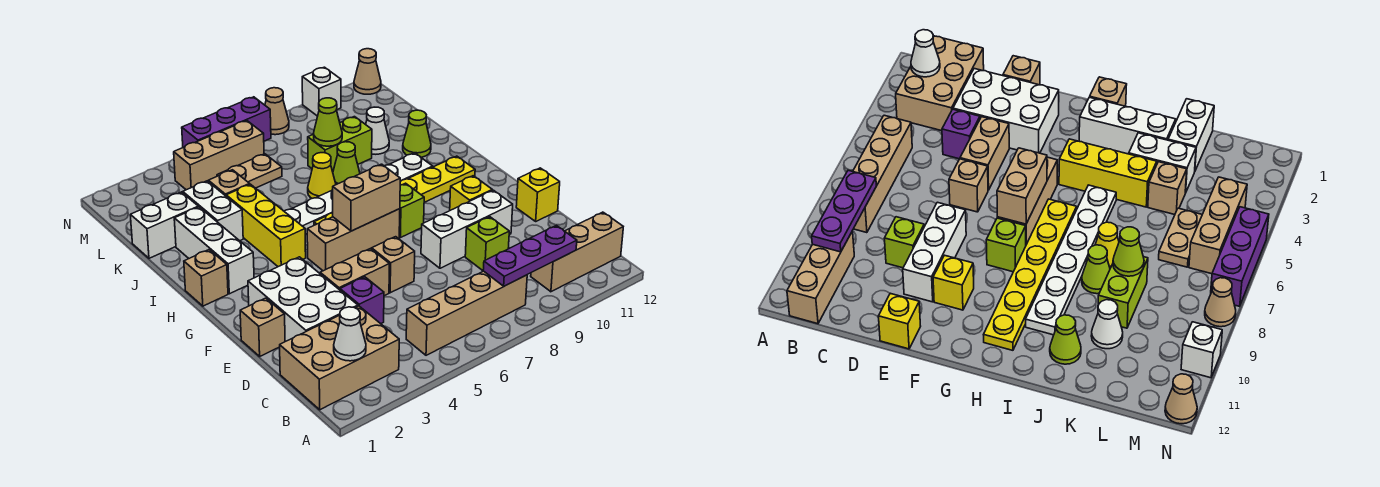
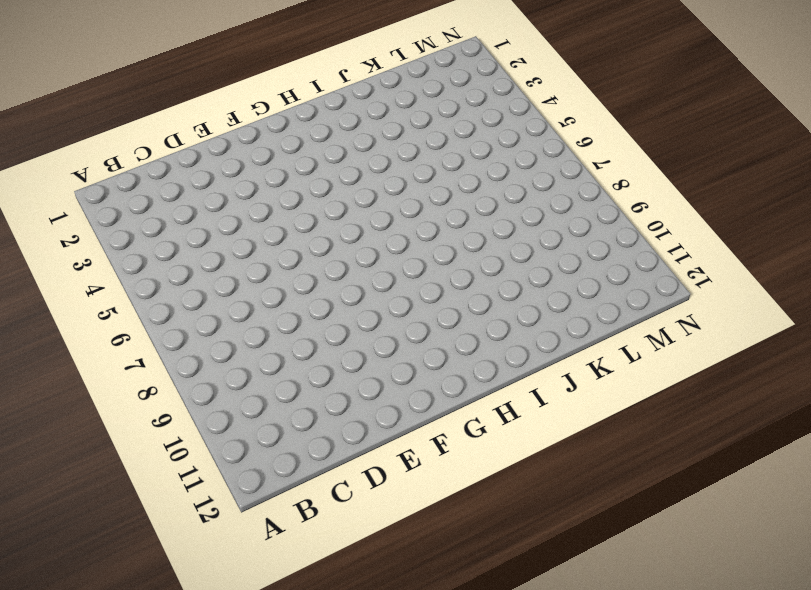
none -> tan brick B1:C3 level 1
none -> tan brick B5:B8 level 1
none -> tan brick B10:B12 level 1
none -> white brick D2:F3 level 1

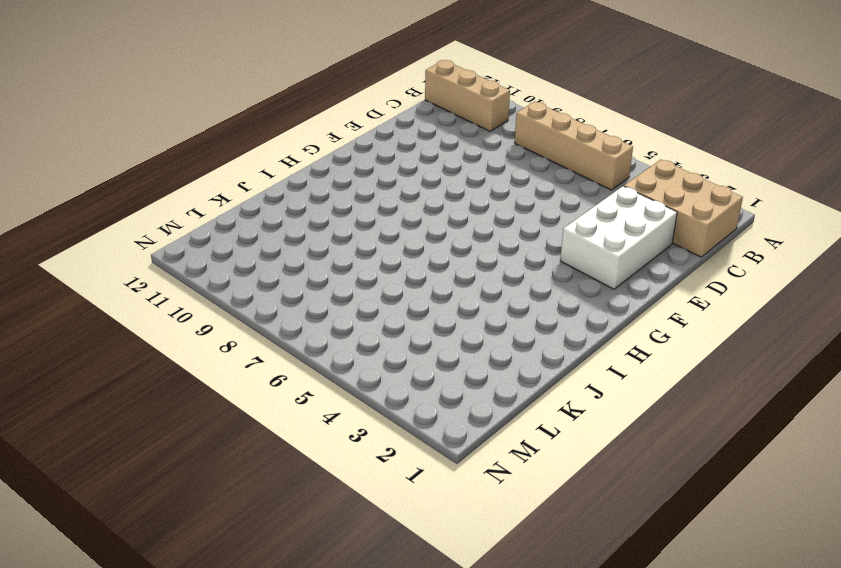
none -> purple brick D4 level 1
none -> lime brick D9 level 1
none -> tan brick E1 level 1
none -> tan brick E4:E5 level 1

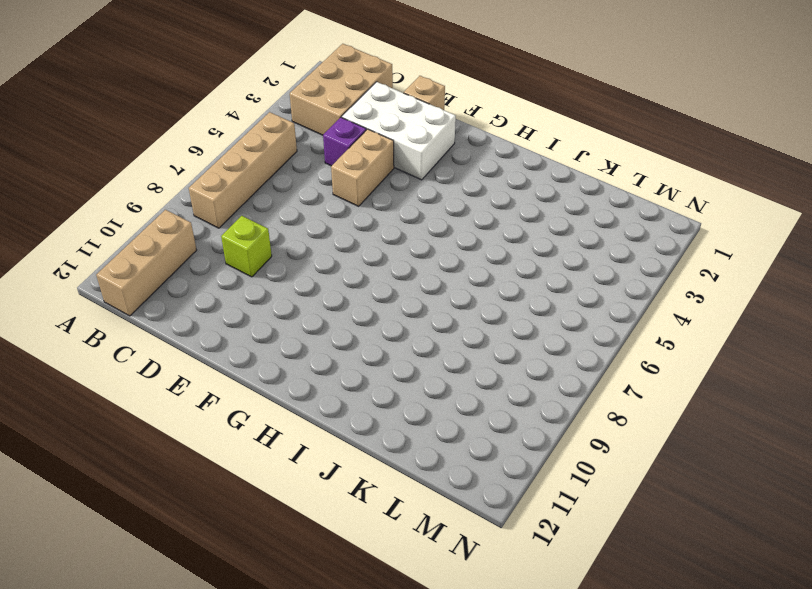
none -> tan brick E6 level 1
none -> white brick E8:E10 level 1
none -> yellow brick E12 level 1
none -> yellow brick F10 level 1

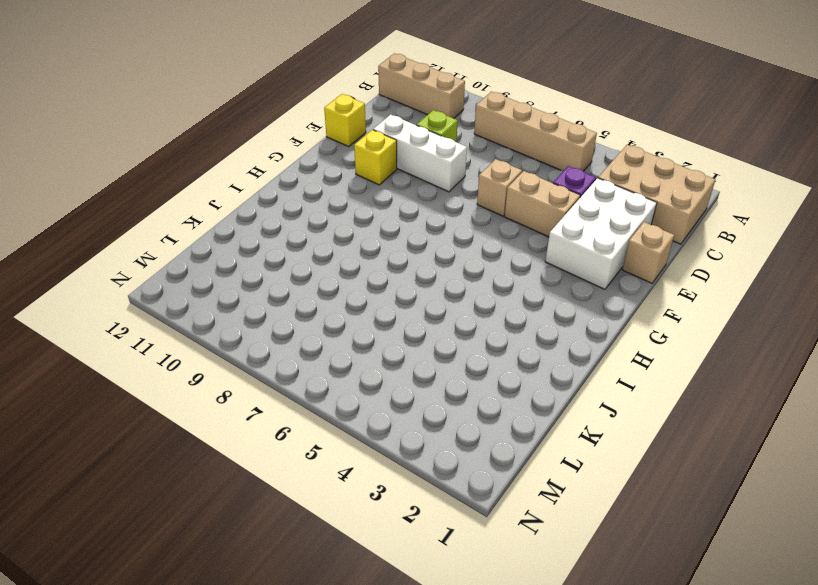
none -> tan brick G5:G7 level 1
none -> lime brick G8 level 1
none -> tan brick H1 level 1
none -> white brick H2:J2 level 1

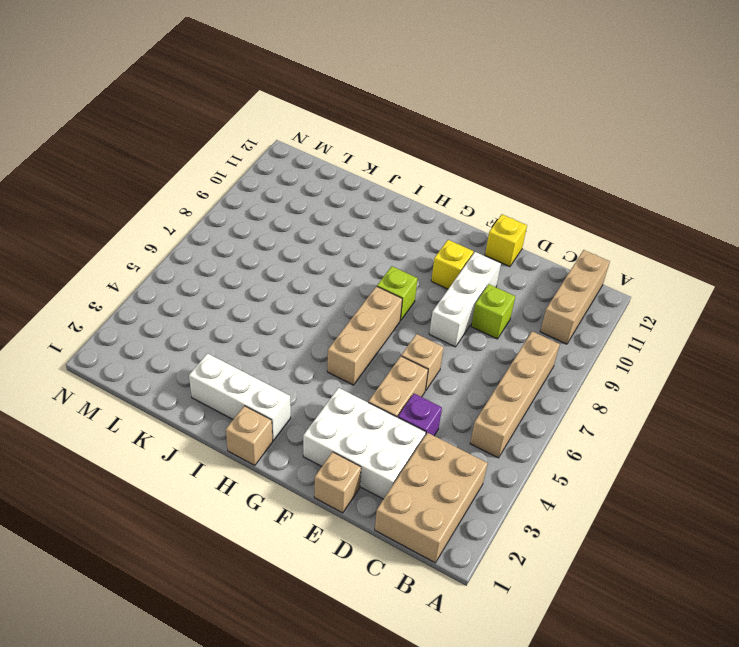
none -> yellow brick H4:J4 level 1
none -> yellow plate H6:H11 level 1
none -> white plate I5:I10 level 1
none -> white brick J3:K3 level 1

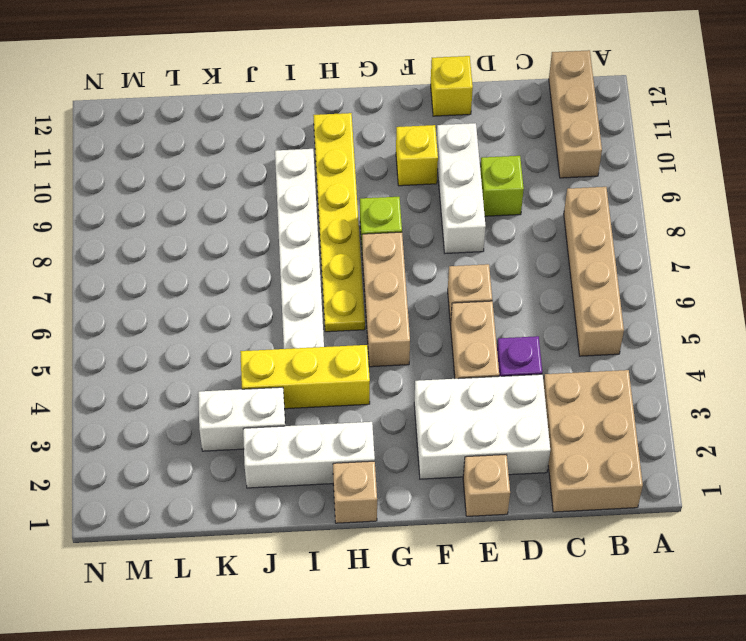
none -> yellow cone J7 level 1
none -> lime cone J8 level 1
none -> lime cone J11 level 1
none -> white brick K1:K2 level 1

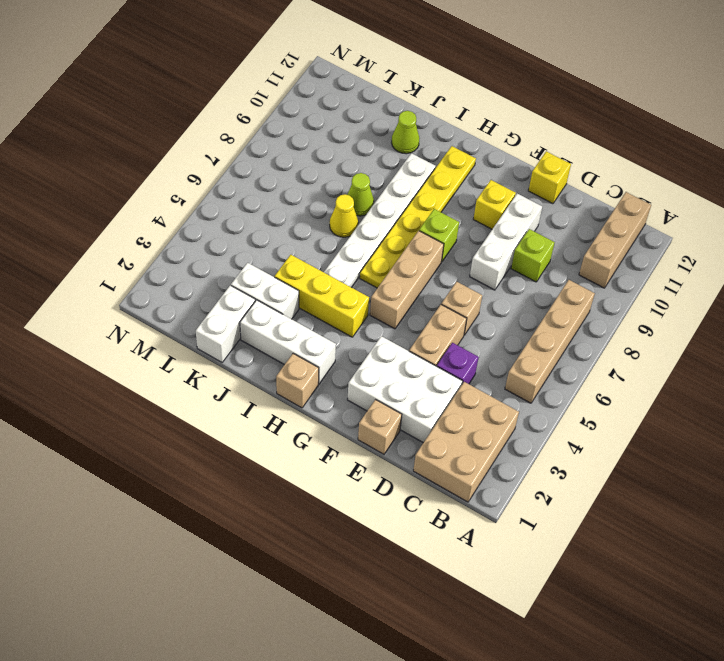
none -> tan brick K4 level 1
none -> lime brick K8:K9 level 1
none -> white cone K10 level 1
none -> tan plate L5:L6 level 1

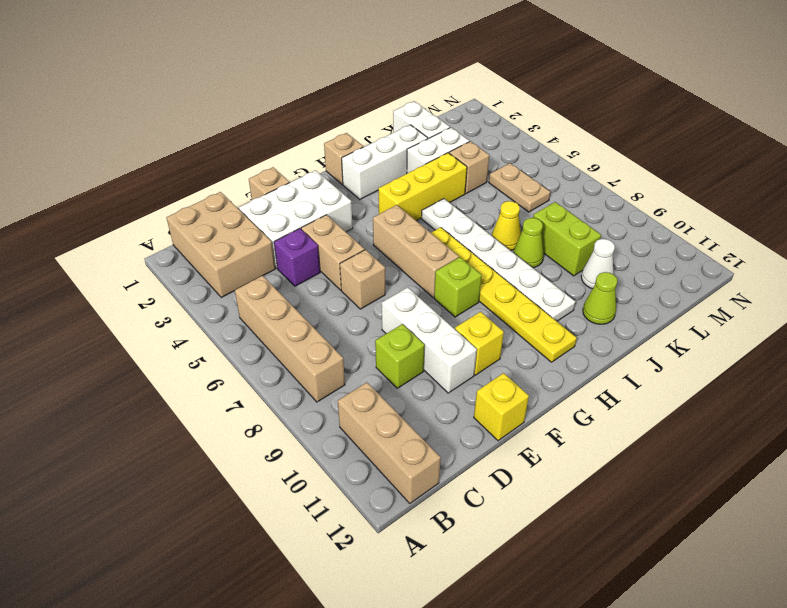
none -> tan brick M4:M6 level 1
none -> purple brick N5:N7 level 1
none -> tan cone N8 level 1
none -> white brick N10 level 1

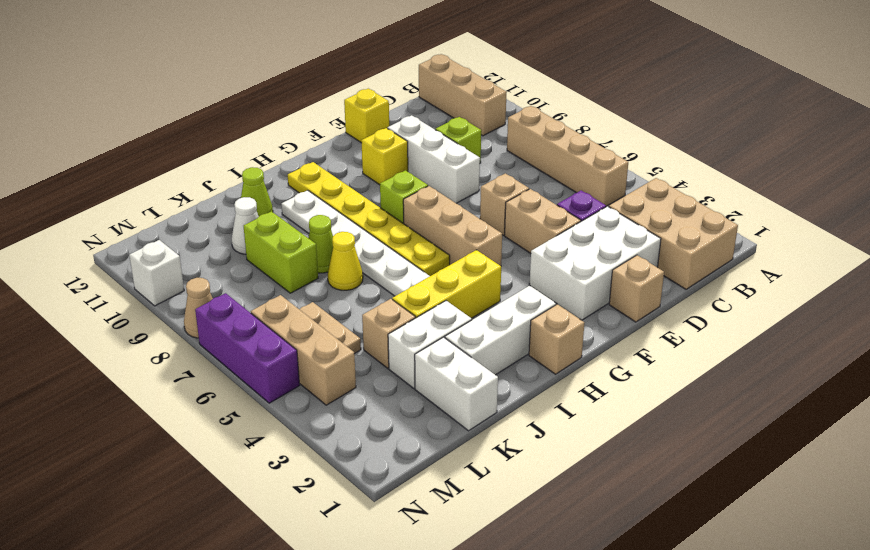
none -> tan cone N12 level 1
none -> white cone B2 level 2
none -> purple plate B8:B10 level 2
none -> tan brick G6:G7 level 2

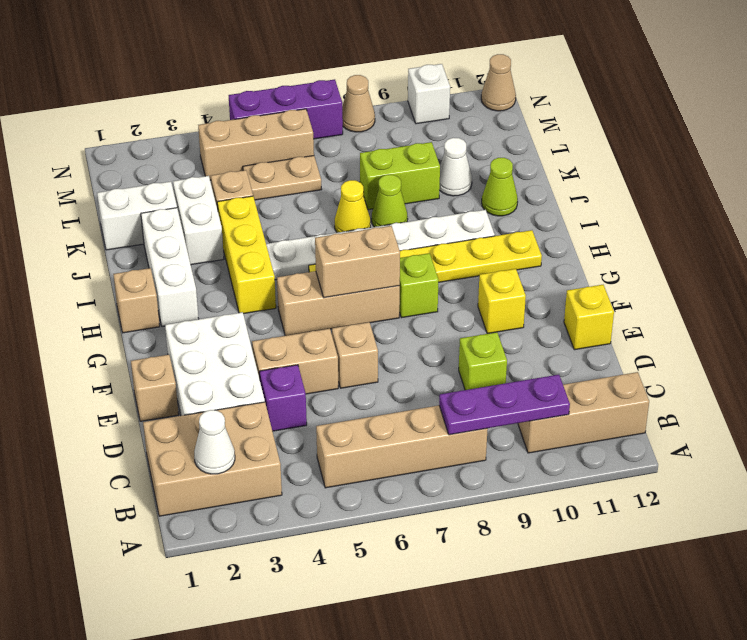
none -> white brick E8:E10 level 1
none -> lime cone K8 level 2

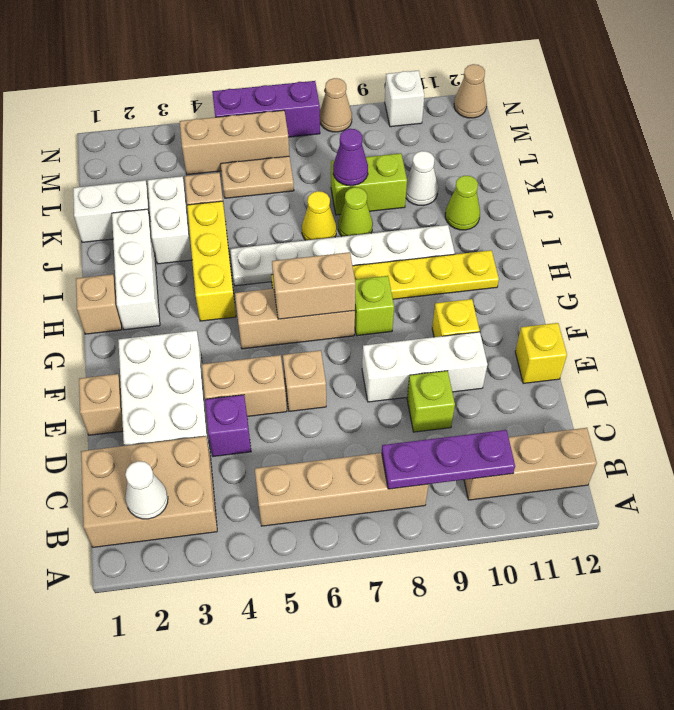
purple cone K8 level 2 -> lime cone K8 level 2

